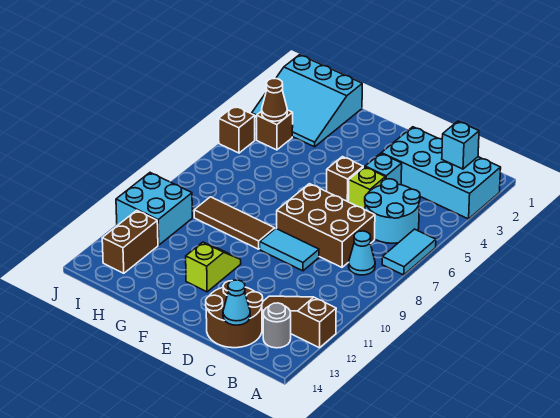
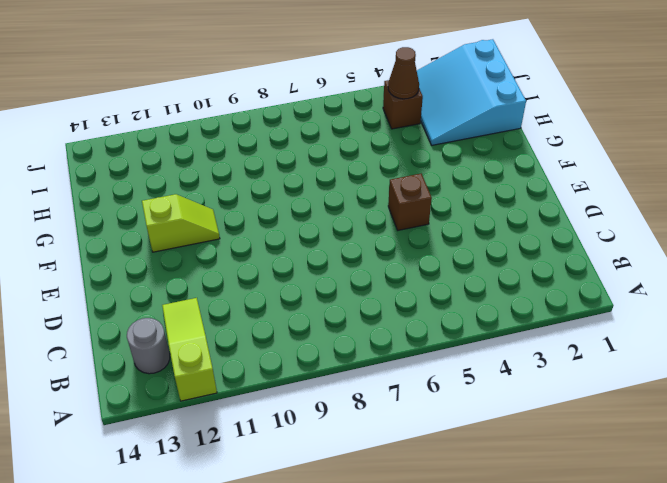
lime slope A12:C12 level 1 top A -> brown slope A12:C12 level 1 top A
none -> cyan brick A2:D3 level 1
none -> cyan tile A6:A7 level 1
none -> cyan round brick B5:C6 level 1

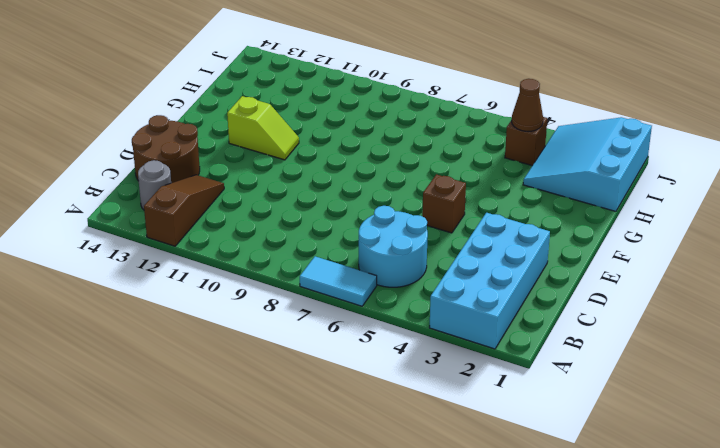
none -> cyan cone B8 level 1
none -> brown brick C7:E8 level 1
none -> cyan brick D4 level 1

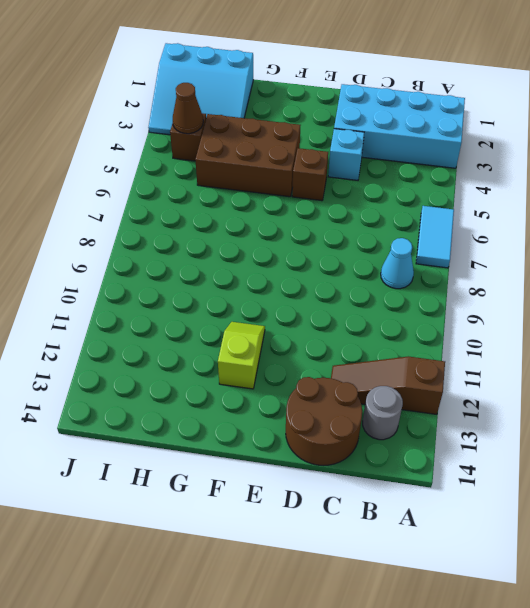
brown brick F4:H5 level 1 -> brown brick C7:E8 level 1
none -> cyan round brick B5:C6 level 1
none -> lime brick D5 level 1
none -> cyan tile D9:E9 level 1

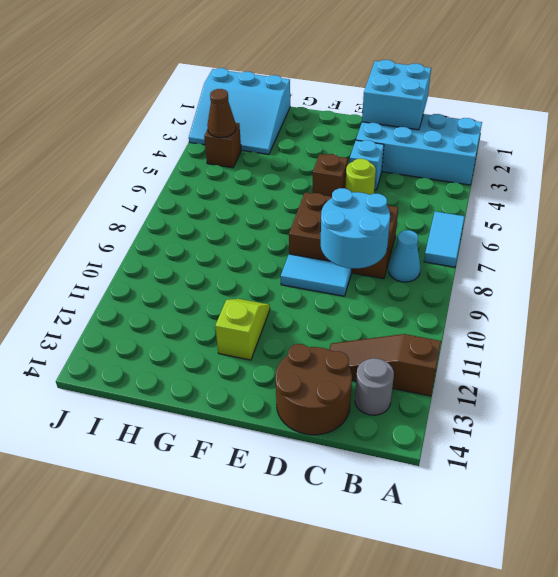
cyan brick C1:D2 level 2 -> cyan brick I10:J11 level 1
cyan round brick C8:D9 level 2 -> cyan round brick B5:C6 level 1
lime round brick D5 level 1 -> lime brick D5 level 1
none -> brown tile F9:H9 level 1
none -> brown brick I12:I13 level 1
none -> brown brick J5 level 1

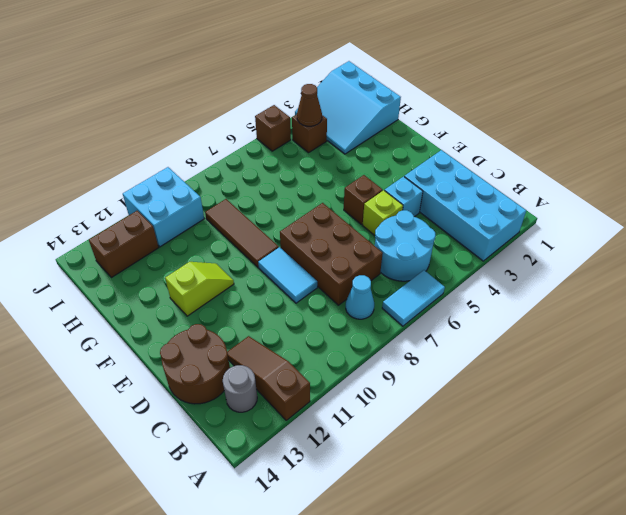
none -> cyan brick B2 level 2
none -> cyan cone C14 level 2

